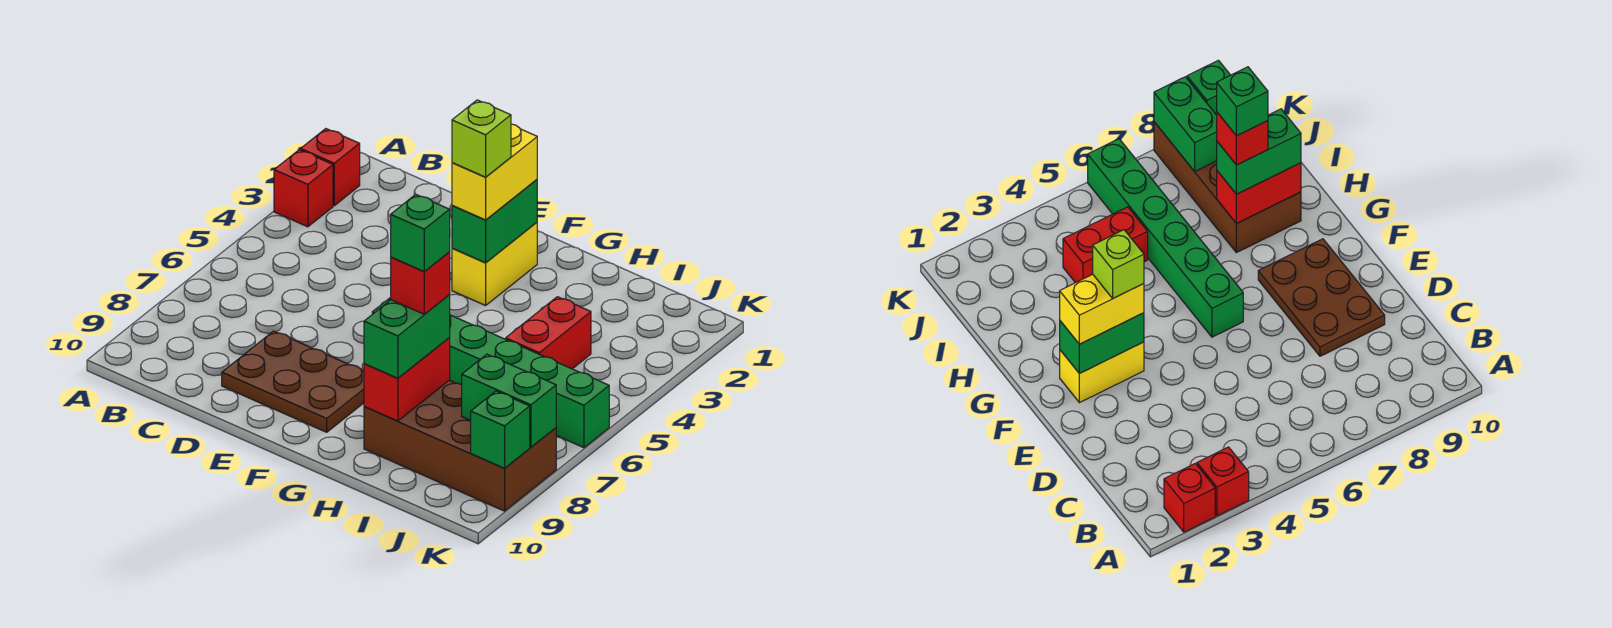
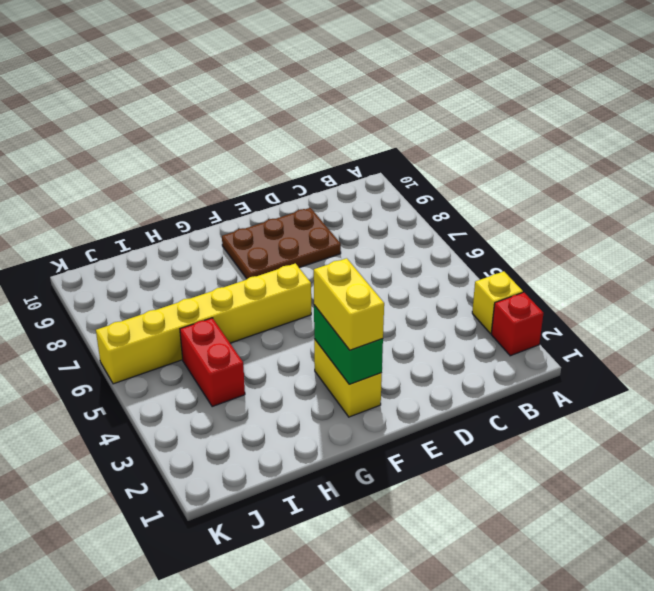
yellow brick A3 level 1 -> red brick A3 level 1
yellow brick F6:K6 level 1 -> green brick F6:K6 level 1
none -> brown brick H8:K9 level 1
none -> red brick H8:H9 level 2
none -> green brick J8:K8 level 2

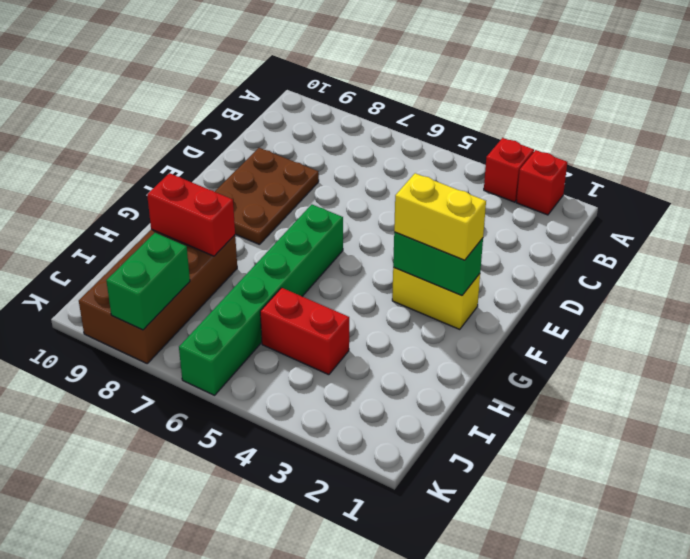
none -> green brick K9 level 2
none -> green brick H8:H9 level 3
none -> lime brick F3 level 4

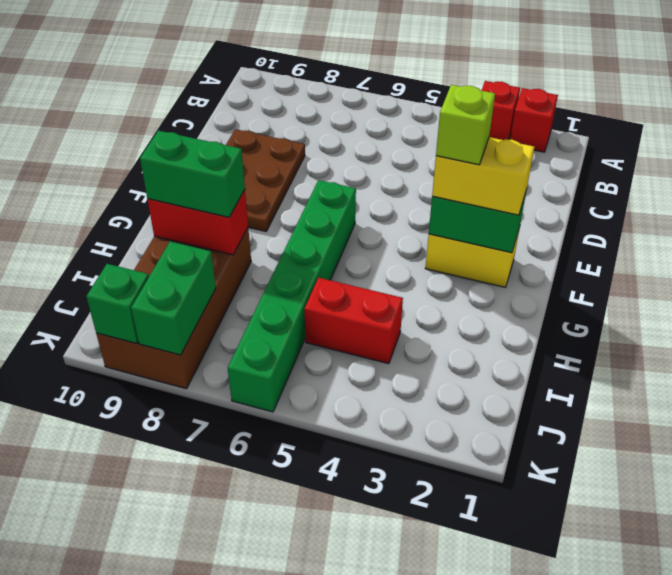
none -> red brick H8 level 4
none -> green brick H8 level 5

